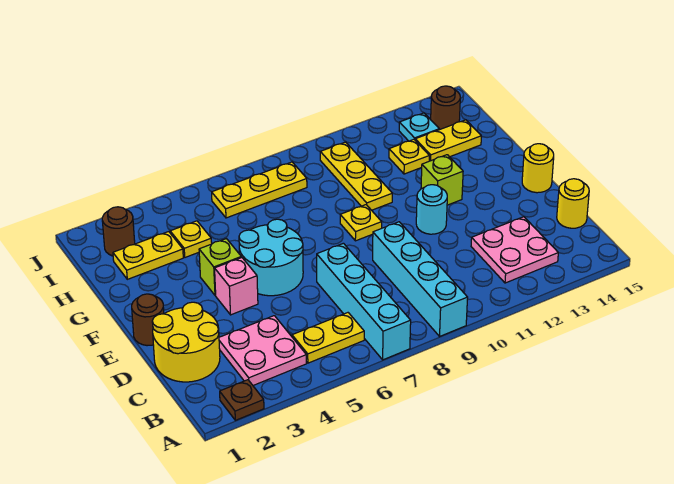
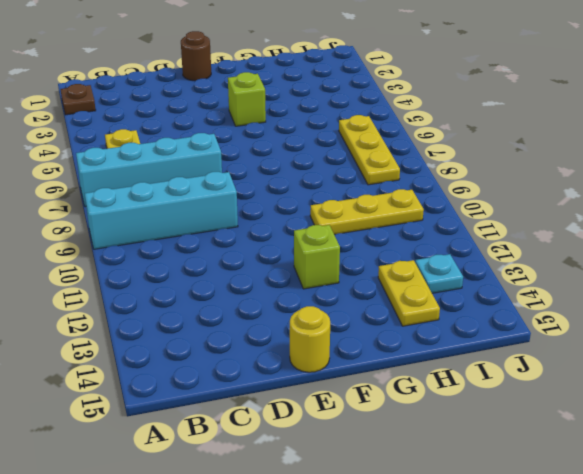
none -> pink plate B3:C4 level 1
none -> pink plate B12:C13 level 1
none -> yellow round brick C1:D2 level 1

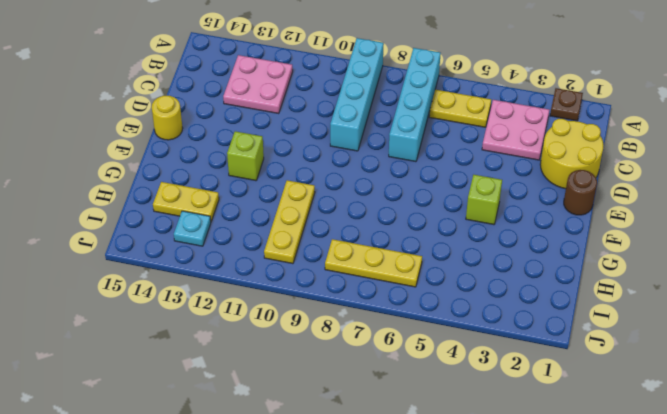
none -> yellow round brick C15 level 1
none -> pink brick E4 level 1
none -> cyan round brick E5:F6 level 1

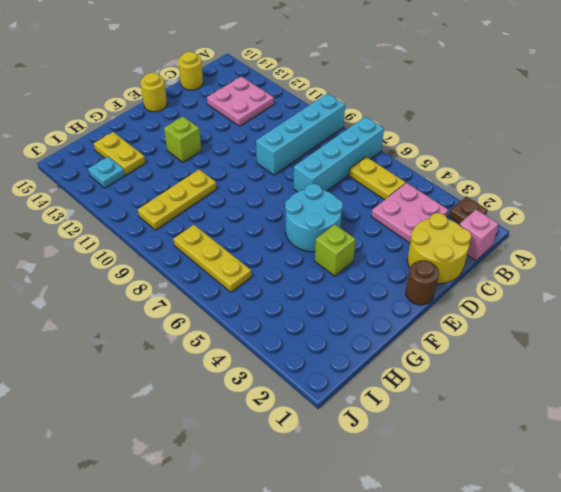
pink brick B1 level 1 -> pink brick E4 level 1
none -> cyan round brick E11 level 1
none -> yellow plate F9 level 1
none -> yellow plate H2:H3 level 1

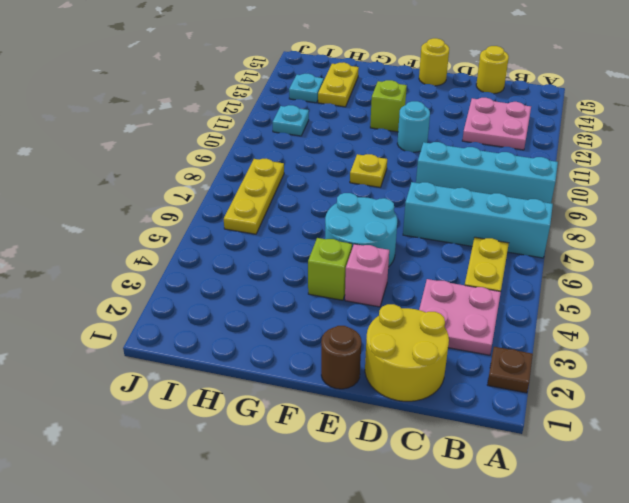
cyan plate I11 level 1 -> none
none -> yellow plate G10:I10 level 1
none -> yellow plate H2:H3 level 1
none -> yellow plate H4 level 1

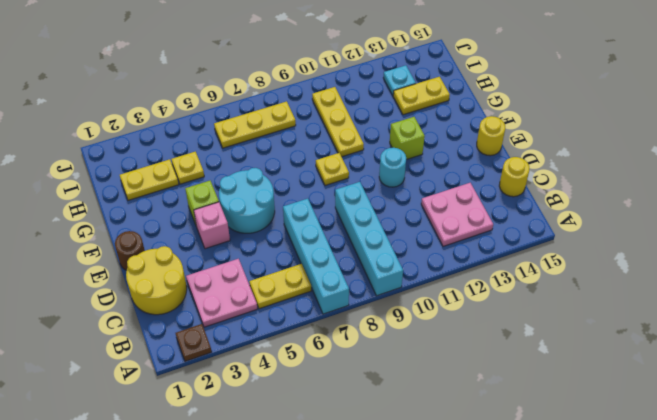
none -> yellow plate H12 level 1
none -> brown round brick I2 level 1
none -> brown round brick I14 level 1

